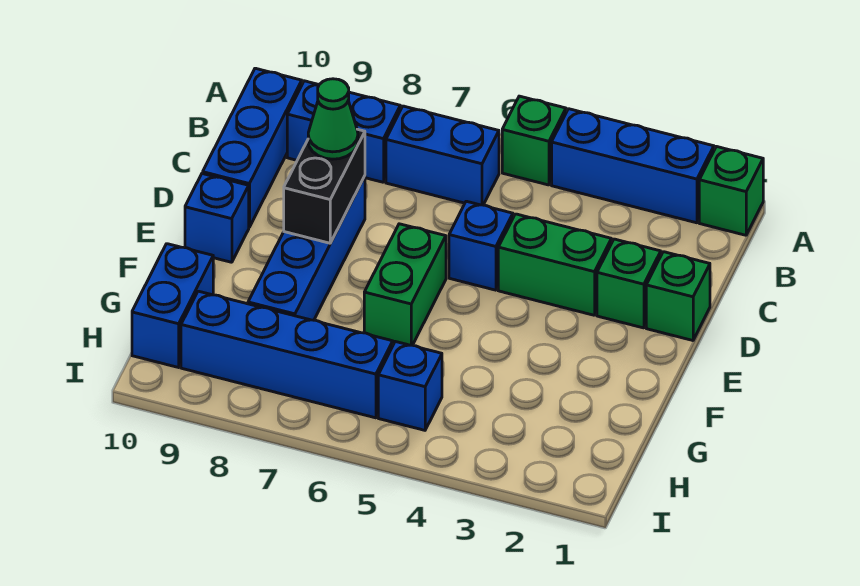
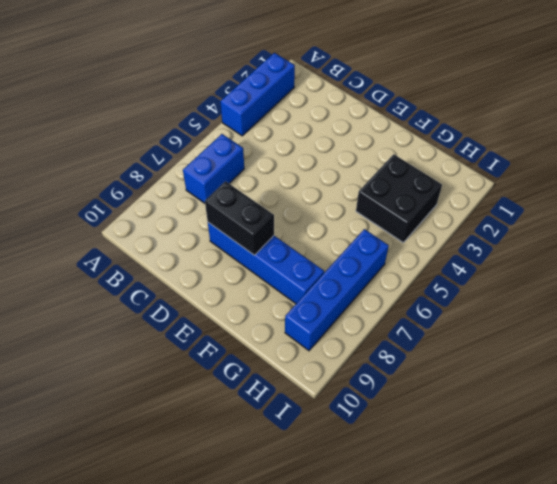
black brick G3:H4 level 1 -> none
none -> green brick A1 level 1
none -> green brick A5 level 1
none -> blue brick B8:B9 level 1

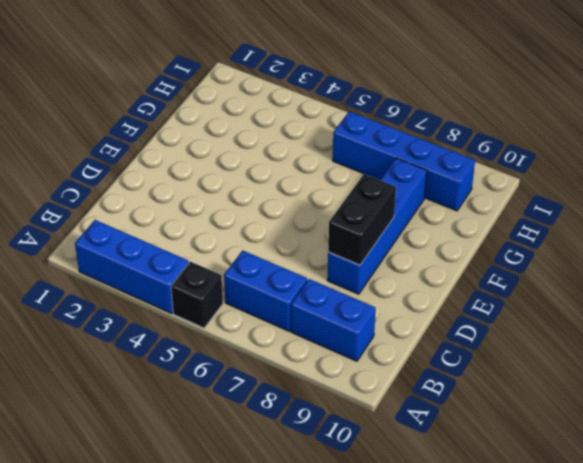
black brick A5 level 1 -> green brick A5 level 1
none -> green brick A1 level 1
none -> blue brick B10:D10 level 1
none -> green brick D1 level 1

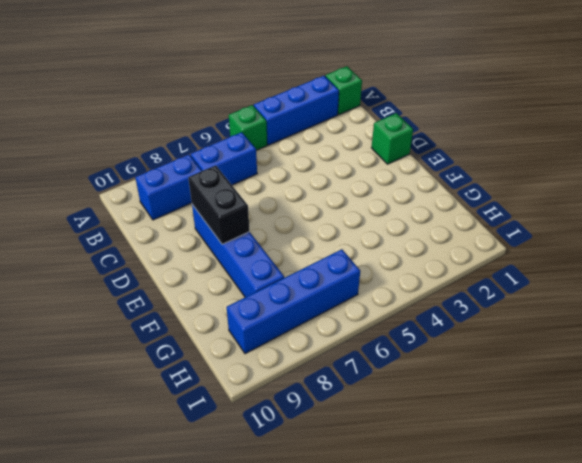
none -> blue brick B10:D10 level 1
none -> green brick D2 level 1
none -> green brick D3:D4 level 1

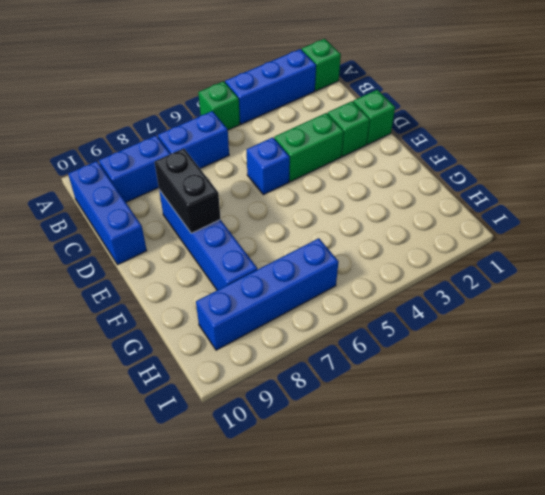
none -> green brick E6:F6 level 1
none -> blue brick E10 level 1
none -> blue brick G10:H10 level 1

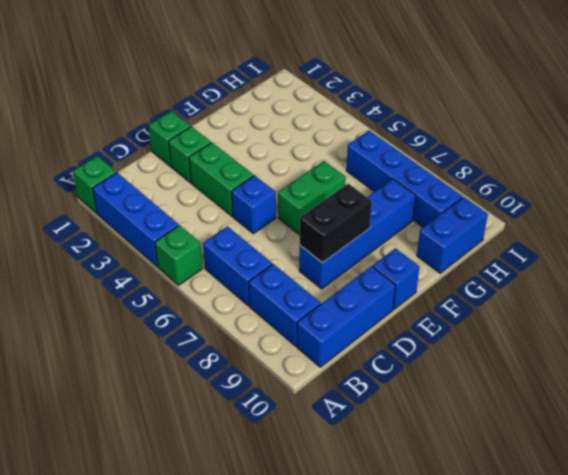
none -> blue brick H5 level 1
none -> green cone D8 level 3

